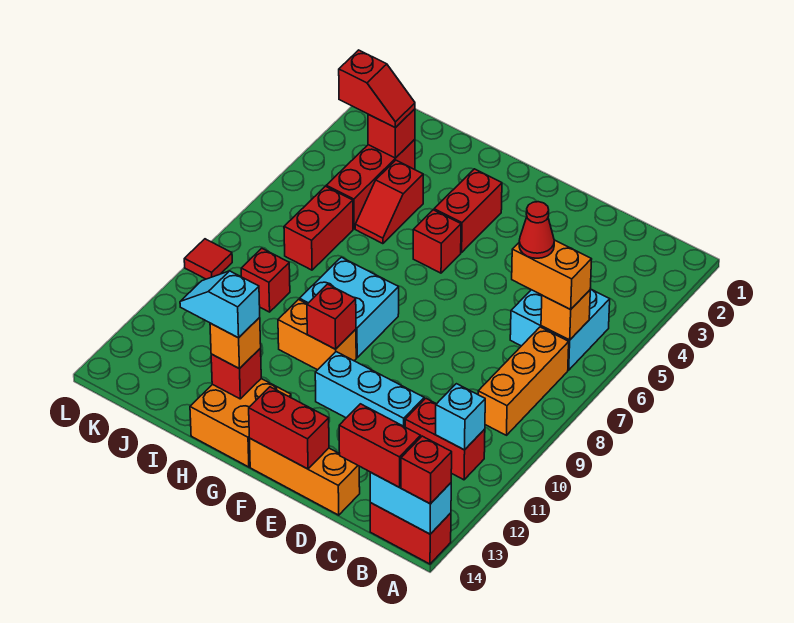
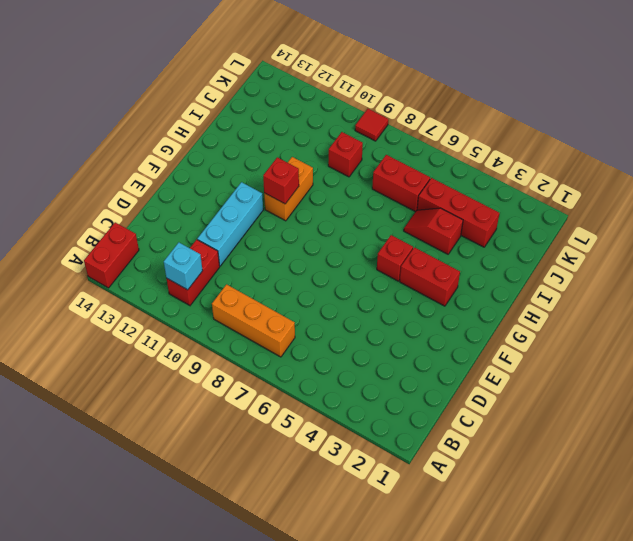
none -> cyan brick B5:C6 level 1
none -> orange brick D14:F14 level 1
none -> cyan brick G8:H9 level 1
none -> orange brick G13:H14 level 1

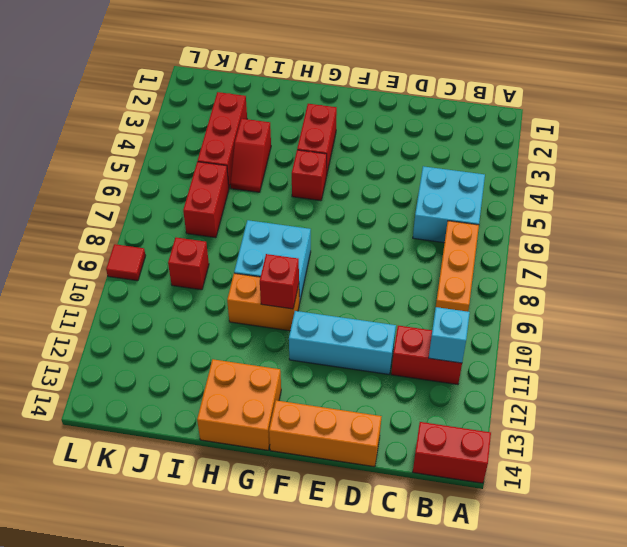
none -> cyan brick A14:B14 level 2
none -> orange brick B6 level 2
none -> red brick E14:F14 level 2
none -> red brick H13 level 2

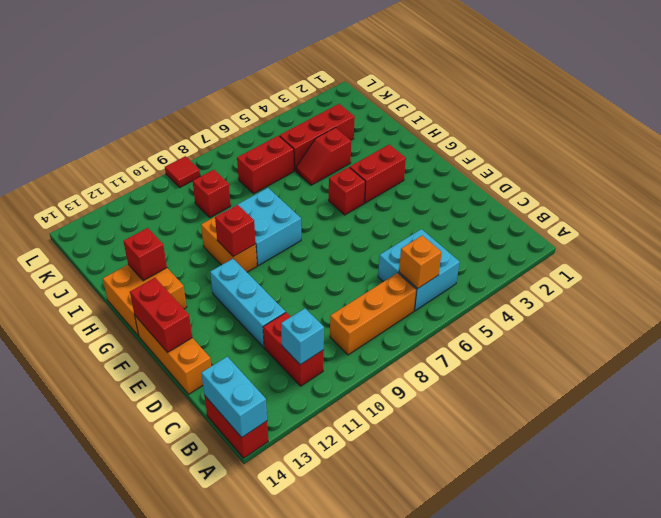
none -> red brick J3 level 2
none -> red brick A14 level 3
none -> orange brick B6:C6 level 3
none -> red brick B14:C14 level 3

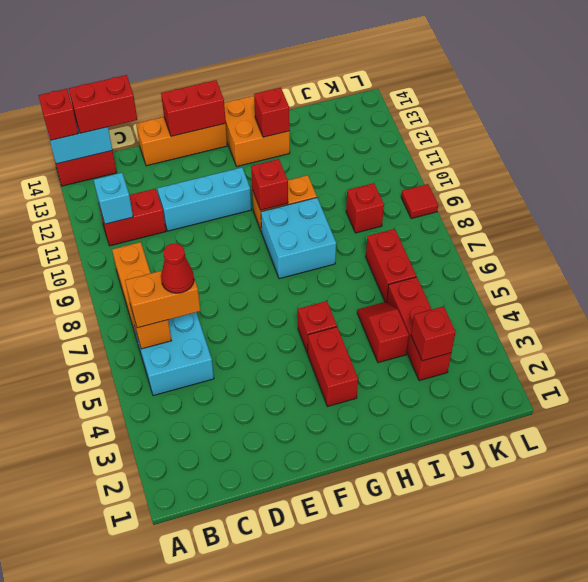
none -> orange brick H13 level 3
none -> red slope J3:K3 level 3 top K
none -> cyan slope H13:I13 level 4 top H

